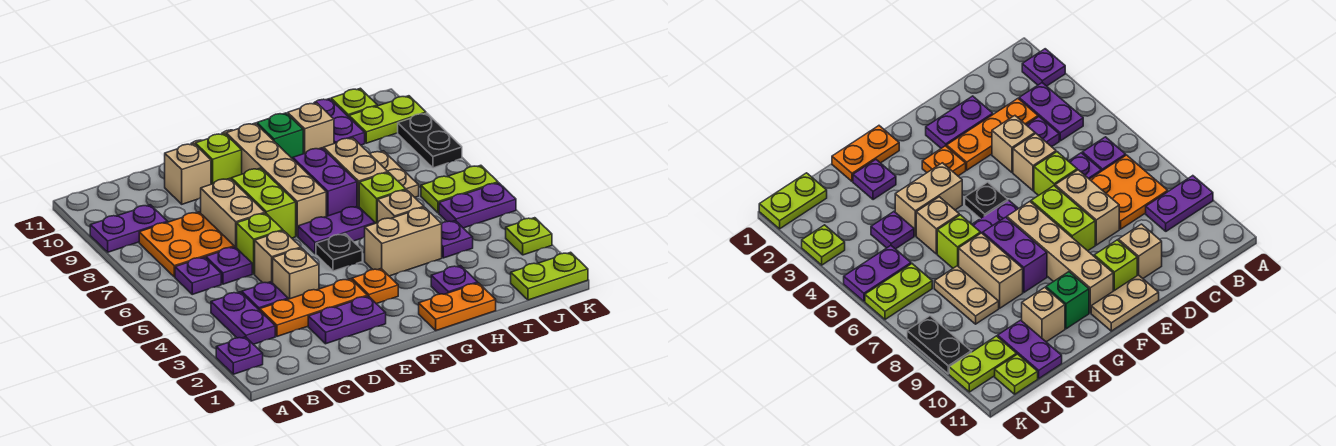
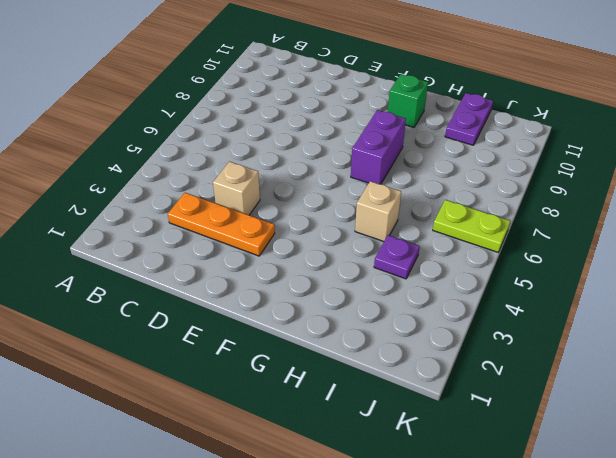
none -> purple plate A2 level 1
none -> purple plate A9:B9 level 1
none -> purple plate B3:B4 level 1
none -> purple plate B6 level 1

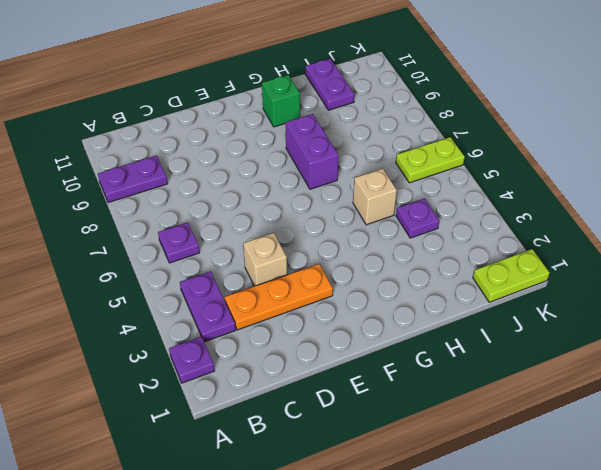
none -> orange plate B7:C8 level 1
none -> purple plate C4 level 1
none -> purple plate C6 level 1
none -> purple plate D2:E2 level 1

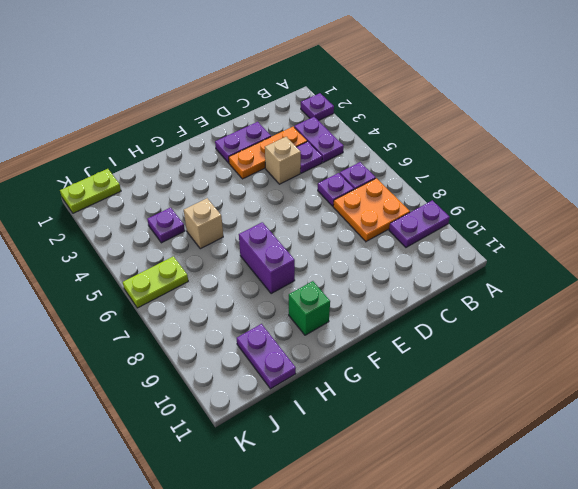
none -> tan brick D5 level 1
none -> lime brick D6 level 1
none -> tan brick D7:D8 level 1
none -> tan brick D10 level 1

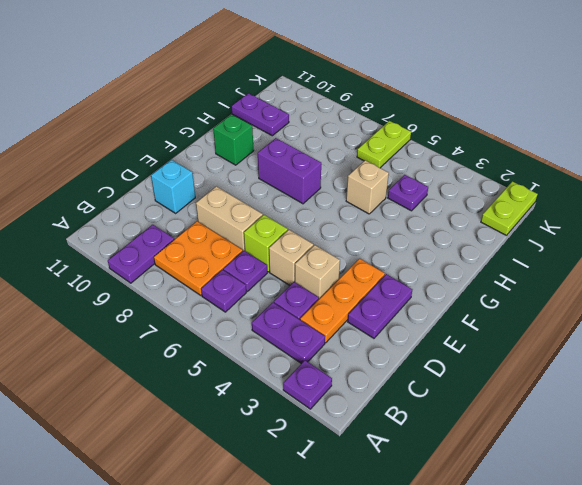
cyan brick D10 level 1 -> tan brick D10 level 1
none -> lime brick E7:E8 level 1
none -> lime brick E10 level 1
none -> tan plate E11:F11 level 1
none -> orange plate F3 level 1

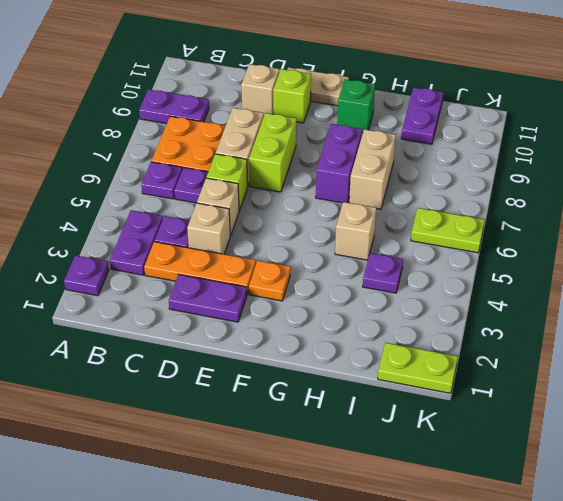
none -> black plate F5 level 1
none -> purple plate F6:G6 level 1
none -> tan brick F7:F10 level 1
none -> orange plate G1:H1 level 1

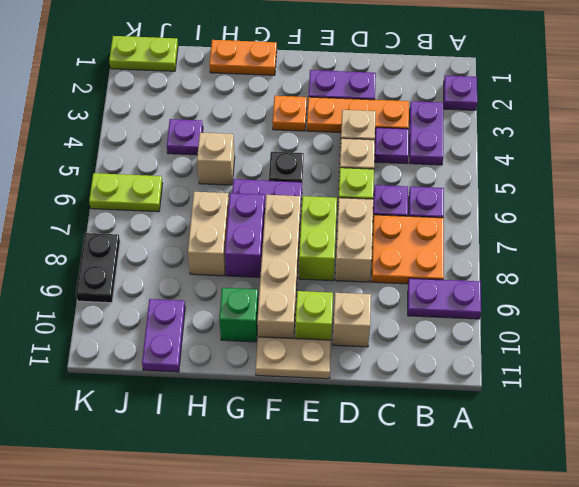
none -> tan brick G4:H4 level 1
none -> purple plate H2 level 1
none -> lime brick H6 level 1
none -> tan brick H10 level 1

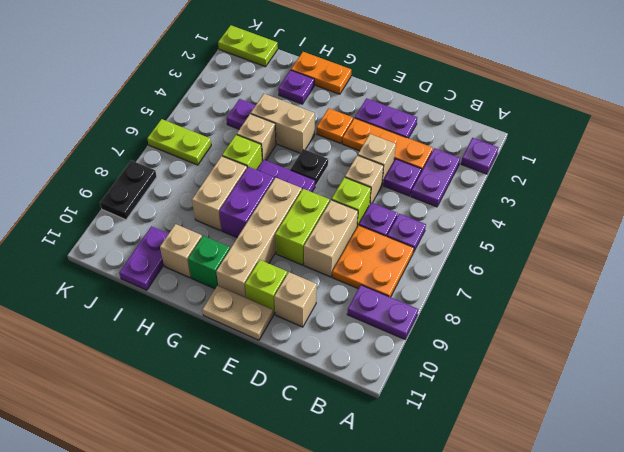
none -> tan plate I7:I8 level 1
none -> purple plate J5:K5 level 1
none -> lime plate J10:K10 level 1
none -> lime plate J11 level 1

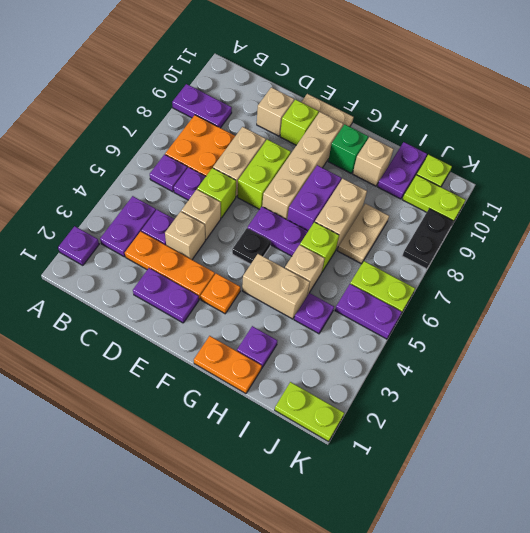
none -> lime plate K3 level 1

